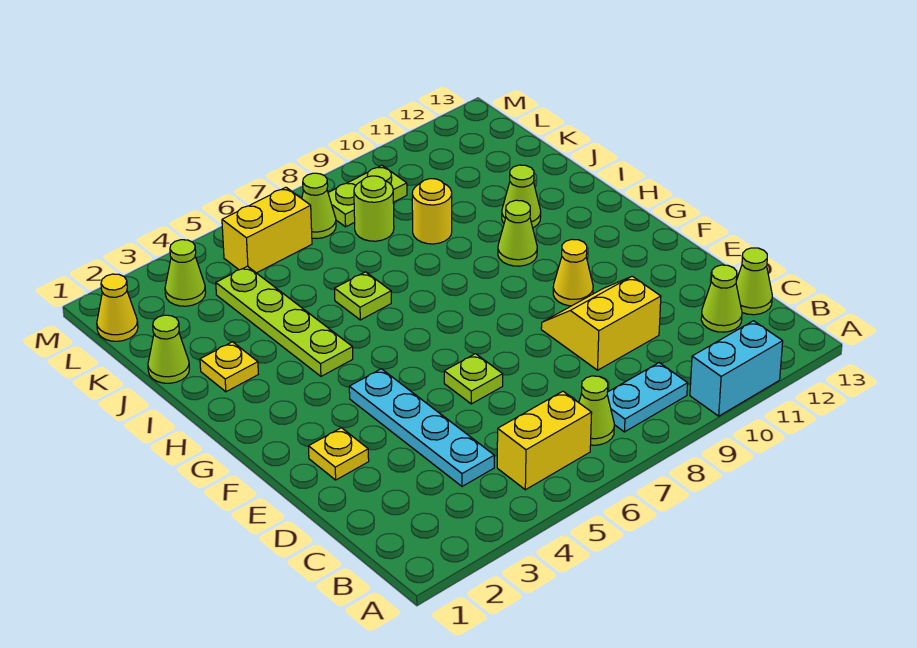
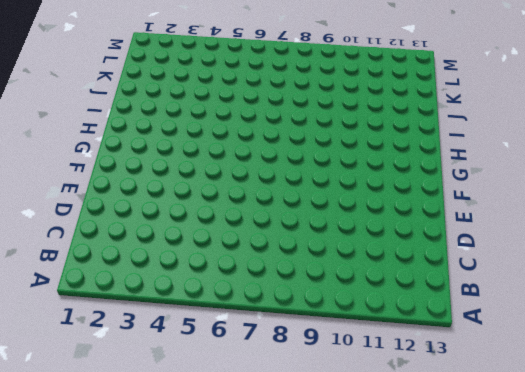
none -> cyan brick A10:A11 level 1
none -> yellow brick B5:B6 level 1
none -> lime cone B7 level 1

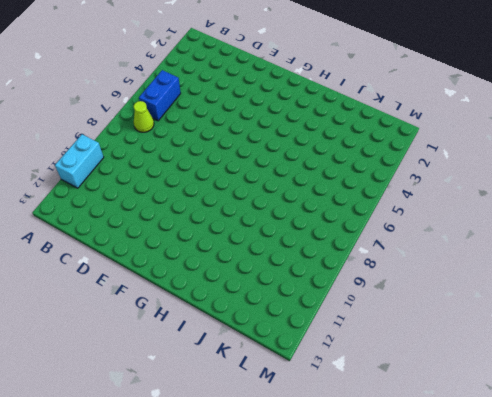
blue brick B5:B6 level 1 -> yellow brick B5:B6 level 1
none -> cyan plate B8:B9 level 1
none -> cyan plate C4:F4 level 1
none -> lime cone C12 level 1

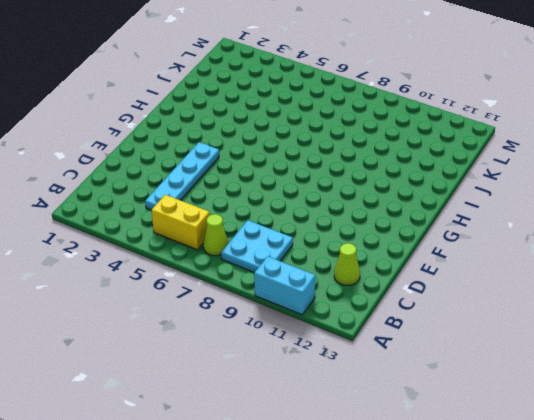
cyan plate B8:C9 level 1 -> cyan plate B8:B9 level 1
none -> lime cone C13 level 1
none -> yellow slope D9:E10 level 1 top D
none -> yellow plate E2 level 1

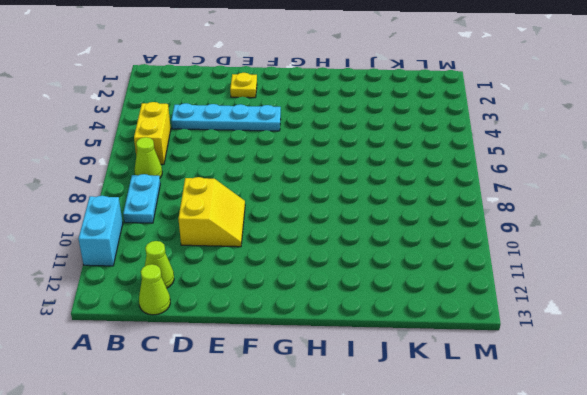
none -> lime plate E6 level 1
none -> yellow cone F10 level 1
none -> lime plate H4:K4 level 1

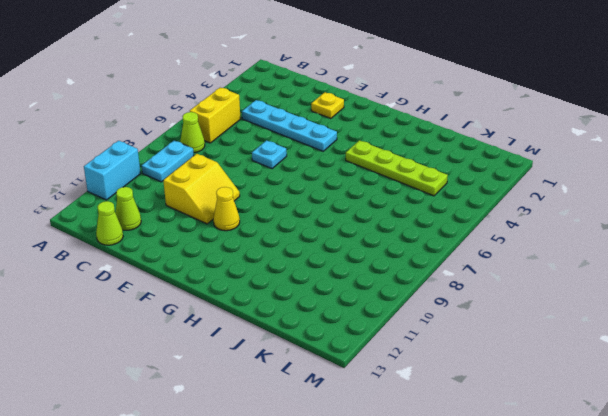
cyan plate E6 level 1 -> lime plate E6 level 1
none -> lime cone H10 level 1
none -> yellow plate I2 level 1
none -> lime plate I6 level 1

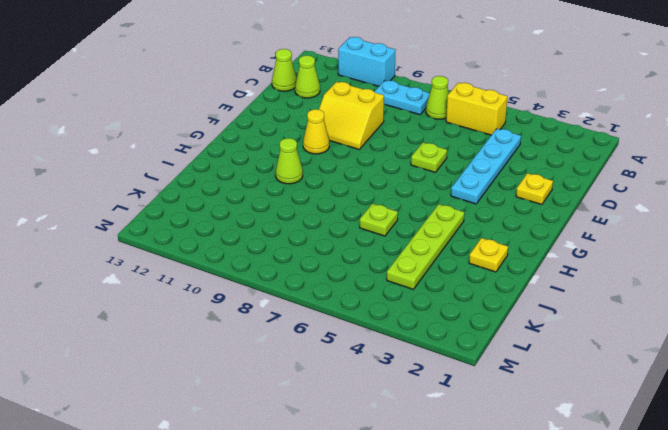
none -> lime cone I11 level 1
none -> lime cone J1 level 1
none -> yellow round brick J9 level 1

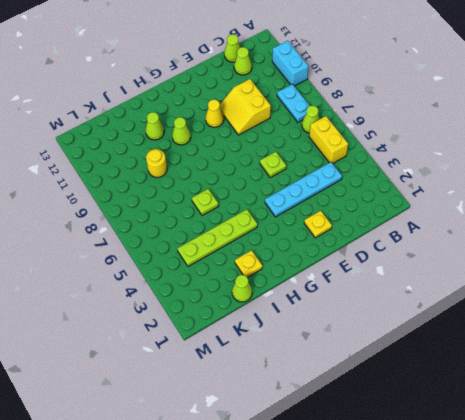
none -> lime round brick K8 level 1
none -> yellow cone L1 level 1
none -> lime cone L3 level 1

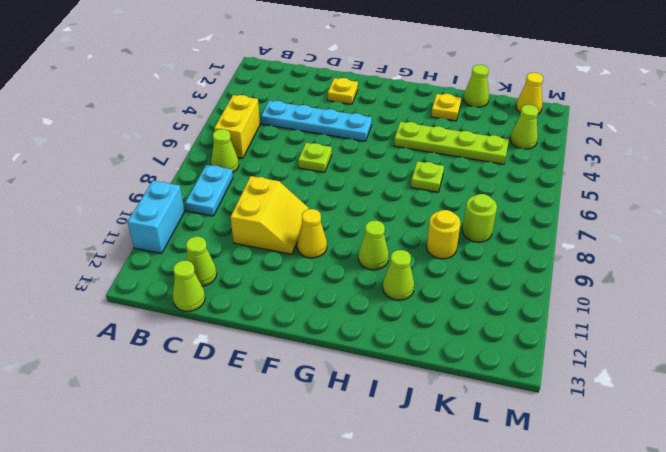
none -> yellow brick L5:L6 level 1
none -> lime cone L7 level 1
none -> lime plate L8:L9 level 1

